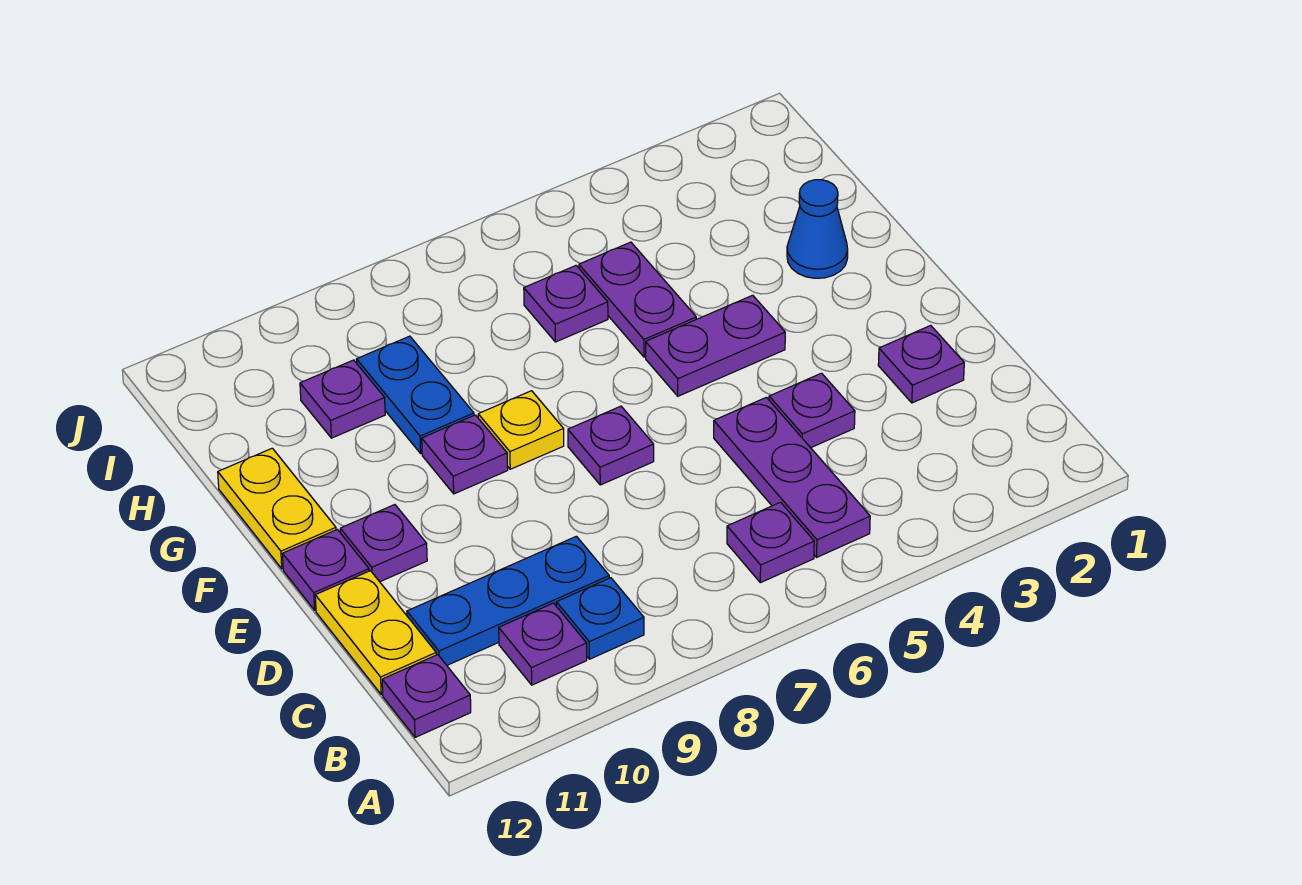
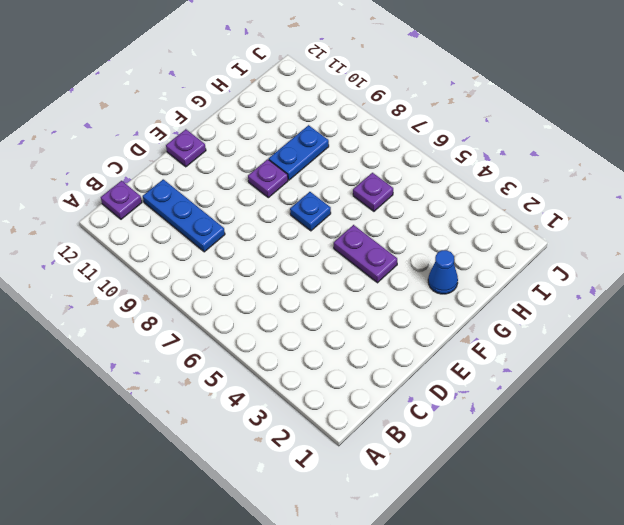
blue plate F7 level 1 -> blue plate B9 level 1
none -> purple plate B5:D5 level 1
none -> purple plate B6 level 1
none -> purple plate B10 level 1

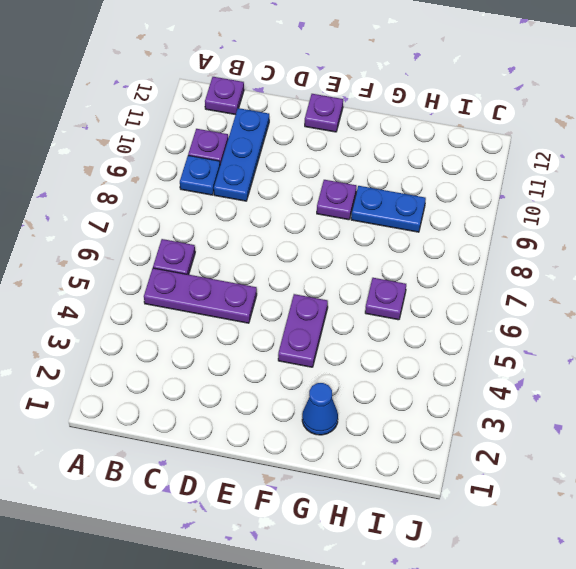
none -> yellow plate C12:D12 level 1
none -> purple plate D2 level 1
none -> purple plate D4 level 1

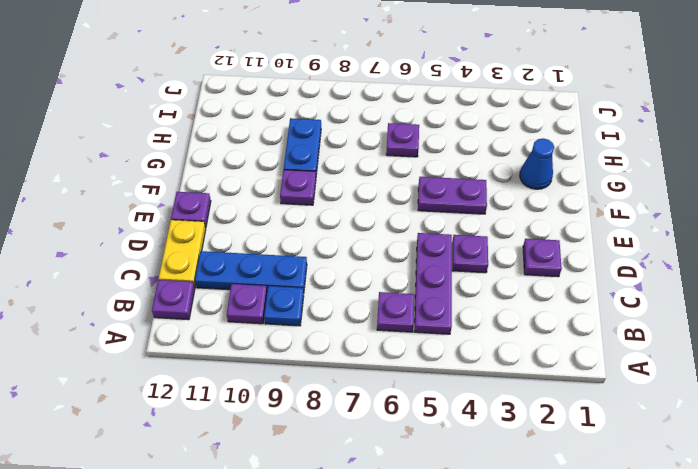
none -> purple plate E7 level 1
none -> purple plate E11 level 1
none -> yellow plate F8 level 1

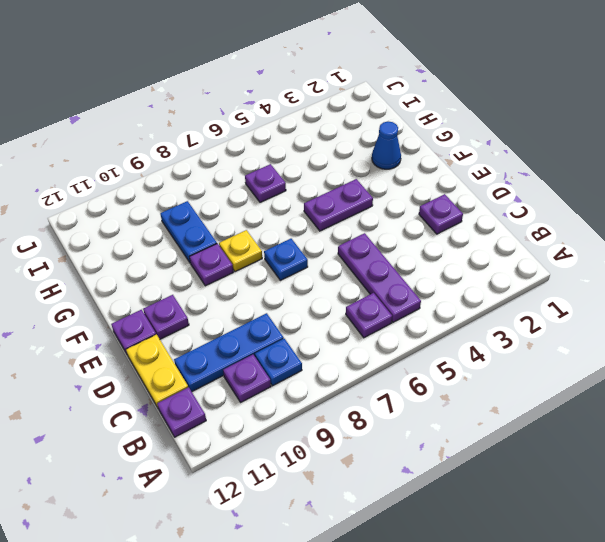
blue plate E7 level 1 -> purple plate E7 level 1
none -> purple plate D4 level 1
none -> yellow plate F12:G12 level 1
none -> purple plate G5:H5 level 1

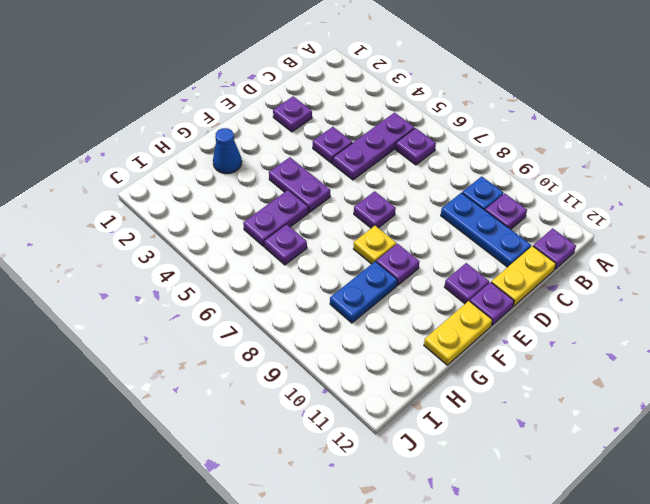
none -> purple plate H10 level 1

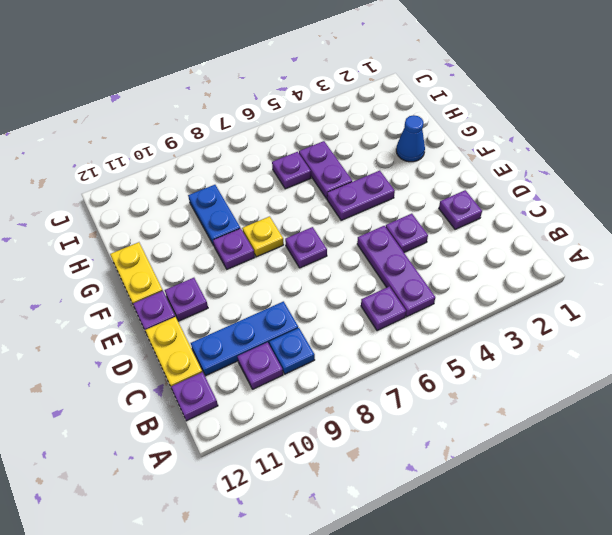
none -> purple plate H10 level 1

